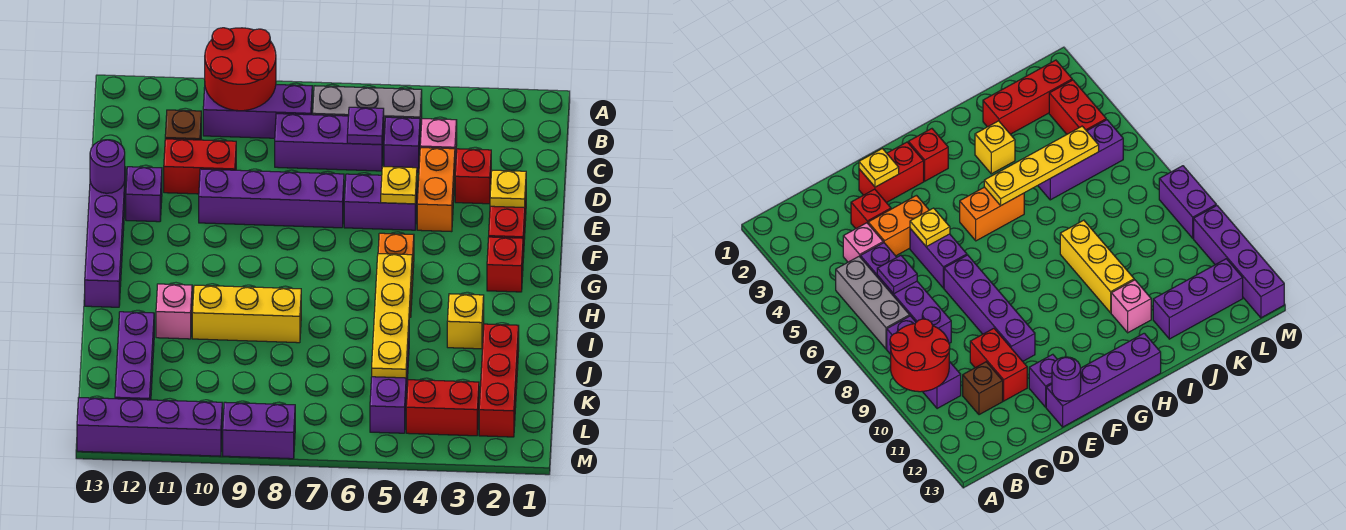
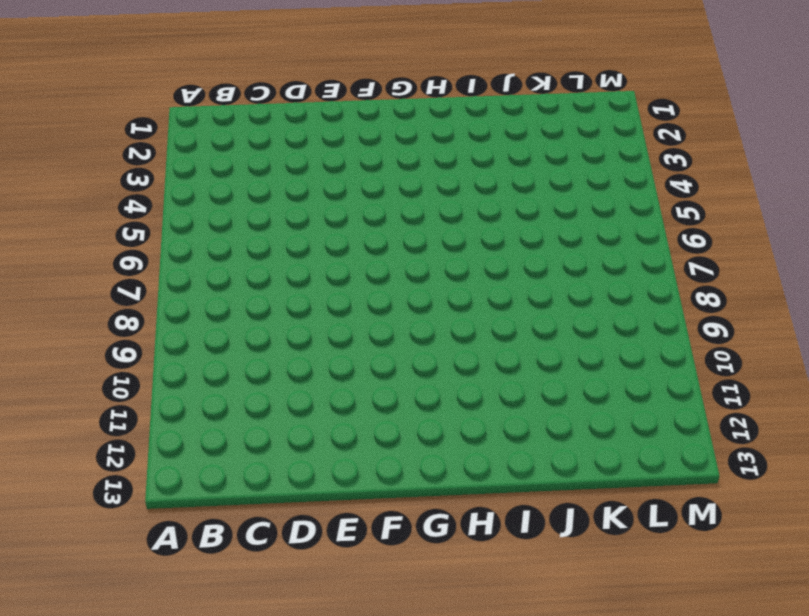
none -> grey brick B5:B7 level 1
none -> purple brick B8:B10 level 1
none -> pink brick C4 level 1
none -> purple brick C5 level 1

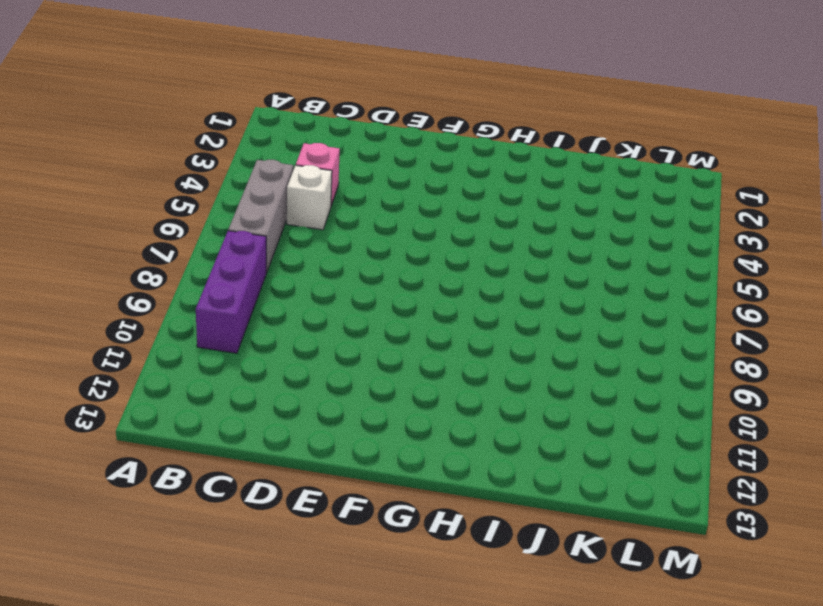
white brick C5 level 1 -> purple brick C5 level 1
none -> purple brick C6:C8 level 1
none -> brown brick C11 level 1
none -> red brick D3 level 1
none -> orange brick D4:E4 level 1

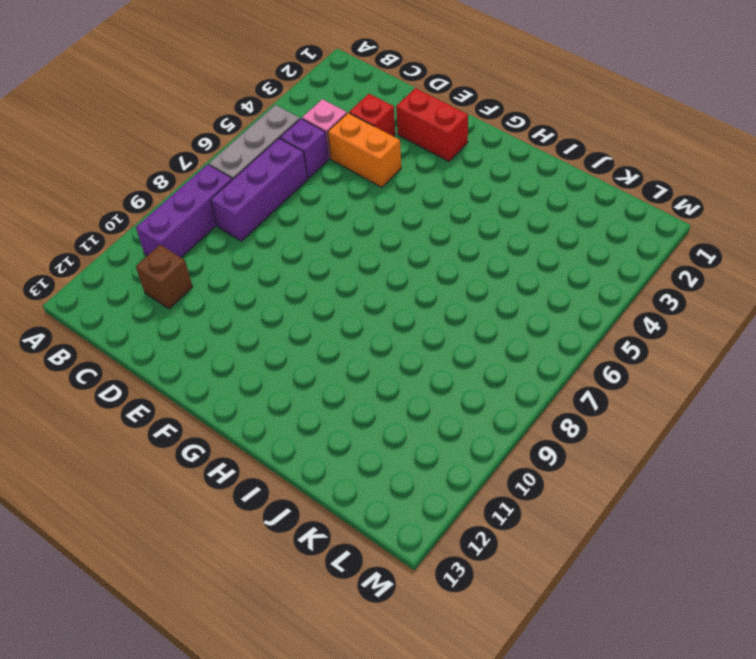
none -> red brick D10:D11 level 1
none -> purple brick E5:E6 level 1
none -> purple brick E7:E10 level 1
none -> purple brick E12 level 1

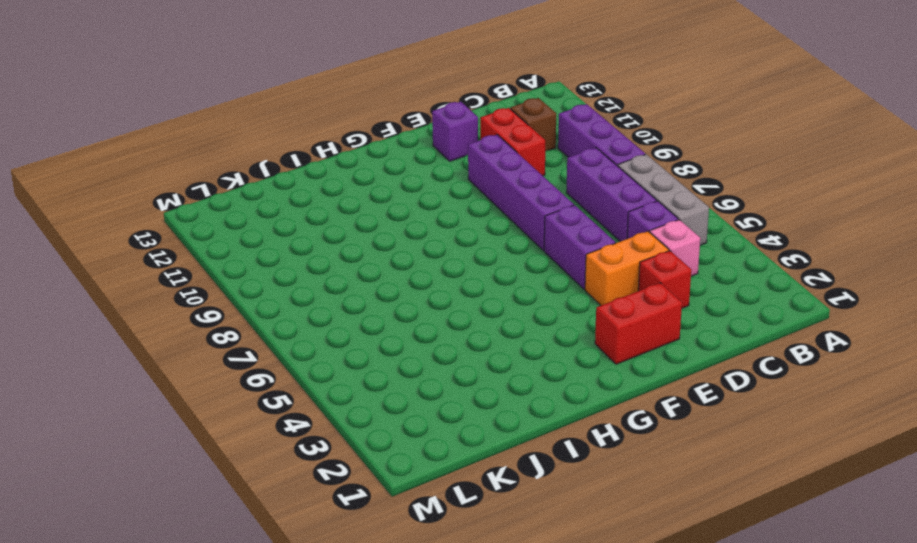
none -> purple brick E13:H13 level 1
none -> red brick G2 level 1
none -> orange brick G5:H5 level 1
none -> yellow brick I3 level 1

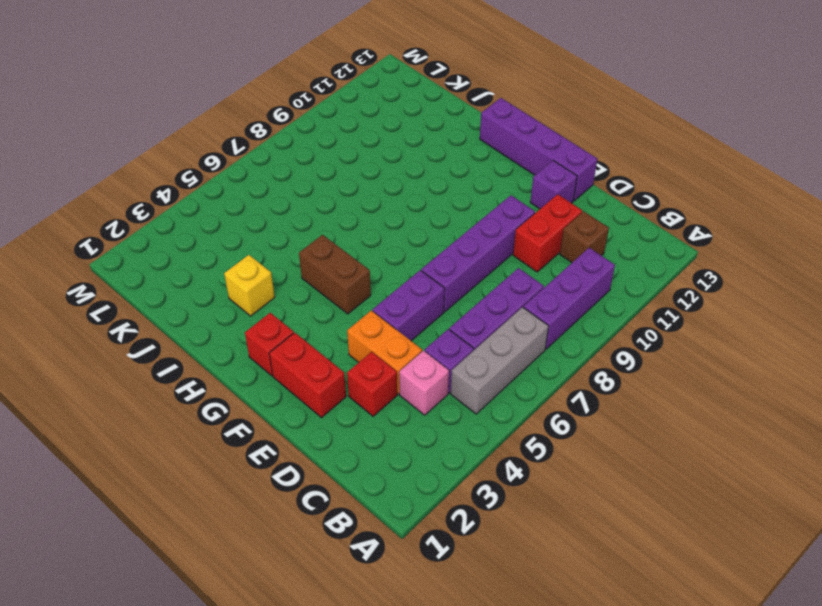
brown brick G5:H5 level 1 -> orange brick G5:H5 level 1
none -> yellow brick I8:I10 level 1
none -> pink brick I11 level 1
none -> red brick J2:L2 level 1
none -> purple brick J5:L5 level 1

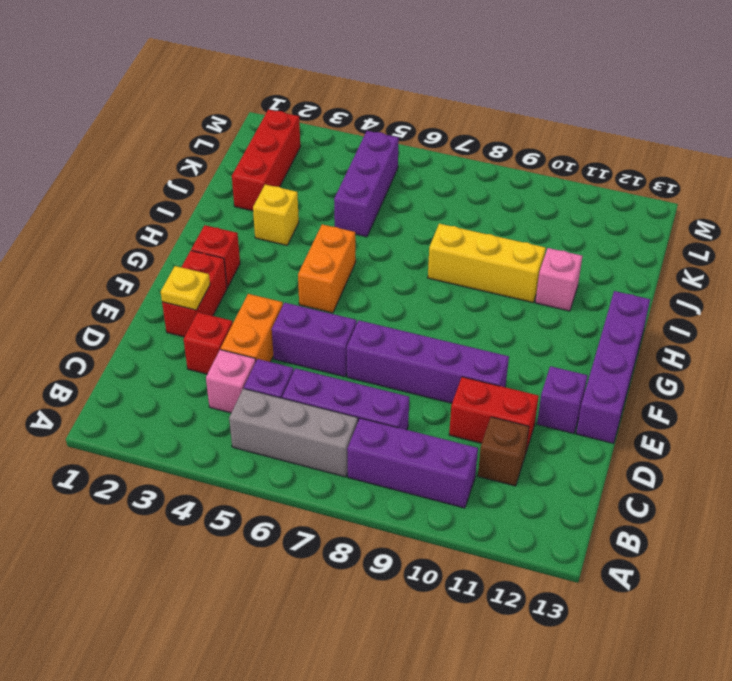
none -> purple brick J12:L12 level 1
none -> red brick L3:L4 level 1
none -> purple brick M8:M9 level 1
none -> purple brick M10:M13 level 1

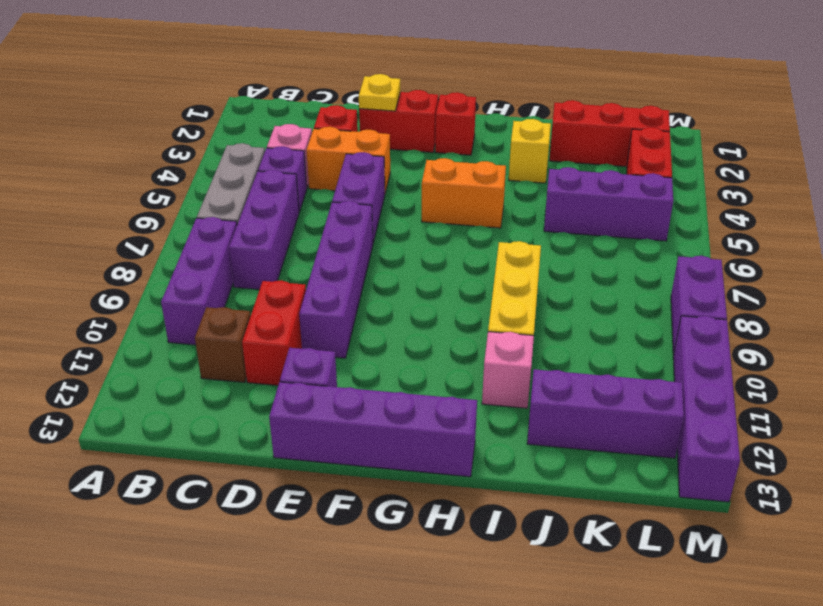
none -> red round brick A9:B10 level 2
none -> purple plate C6 level 2
none -> yellow plate E5 level 2
none -> purple round brick E13 level 2

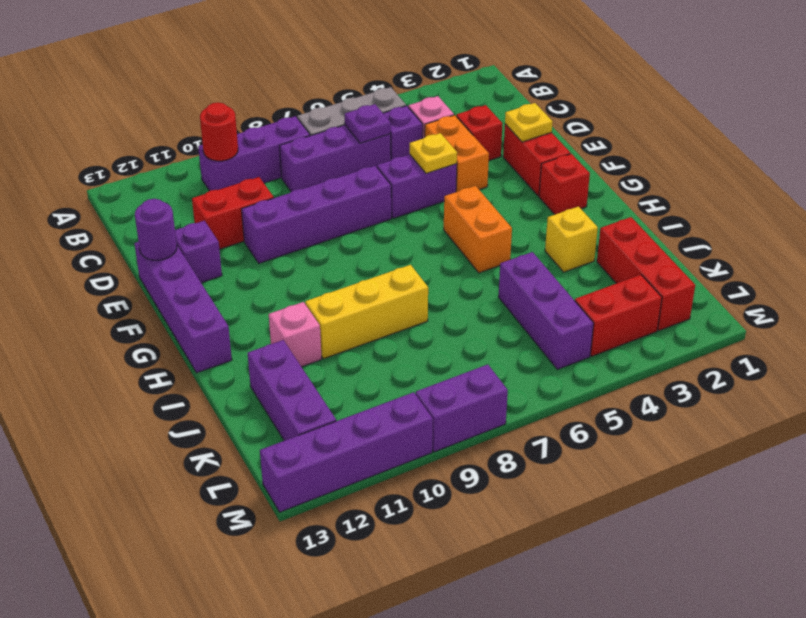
red round brick B10 level 2 -> red round brick A9:B10 level 2
none -> brown brick C11 level 1
none -> yellow plate H5:K5 level 2

